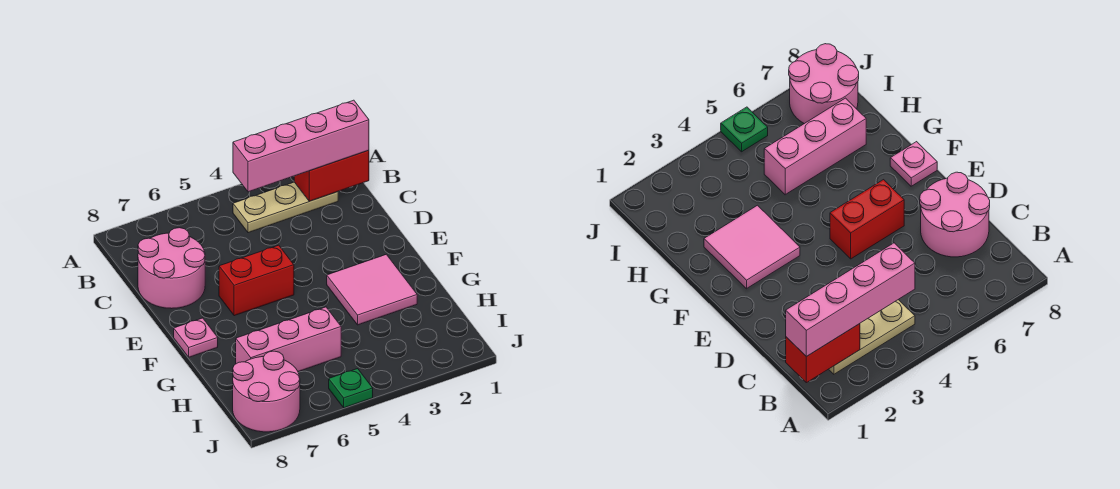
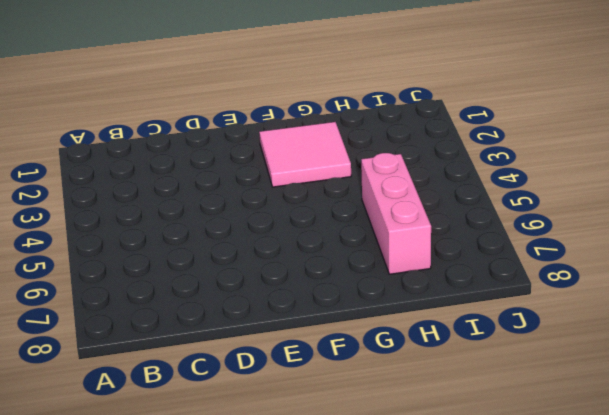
none -> tan plate B2:B4 level 1
none -> pink round brick C7:D8 level 1

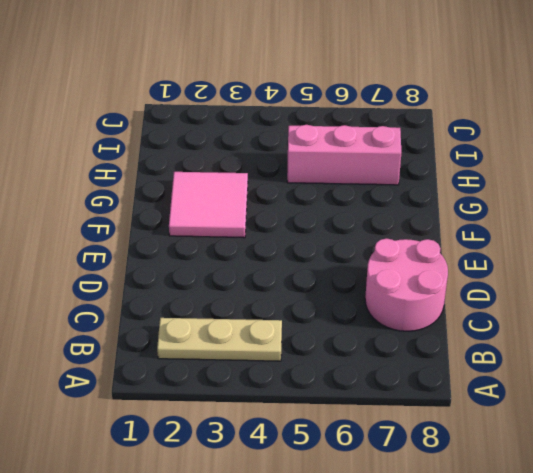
none -> red brick E5:E6 level 1
none -> pink plate F8 level 1

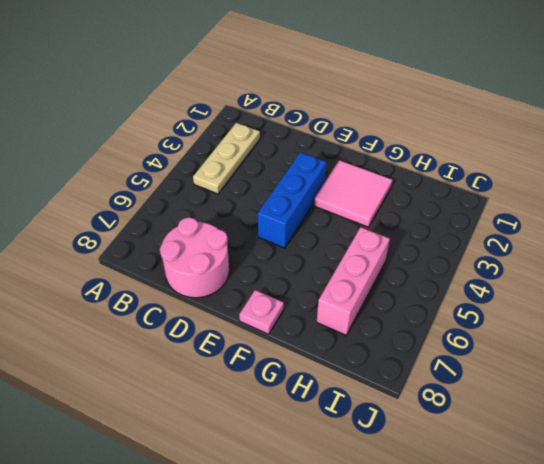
blue brick E3:E5 level 1 -> red brick E5:E6 level 1
none -> pink round brick I7:J8 level 1
none -> green plate J5 level 1

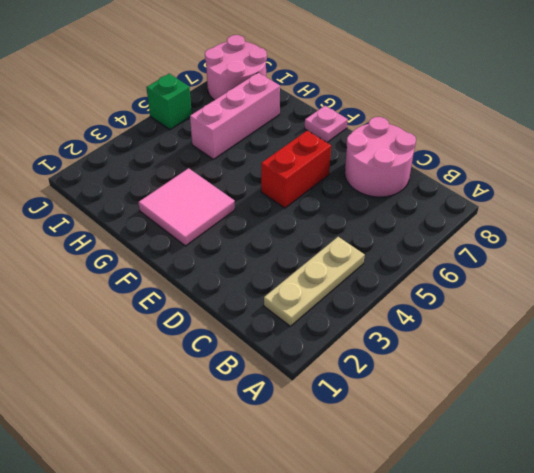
green brick J5 level 1 -> green plate J5 level 1
none -> red brick B1:B2 level 2
none -> pink brick B1:B4 level 3

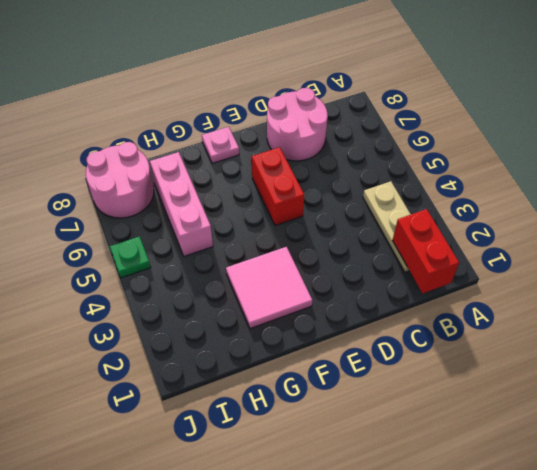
none -> pink brick B1:B4 level 3

